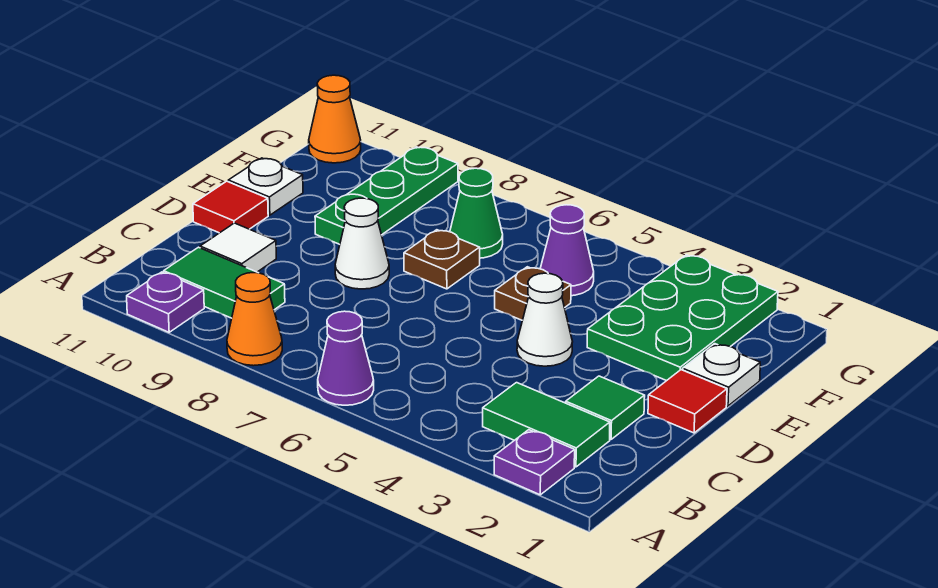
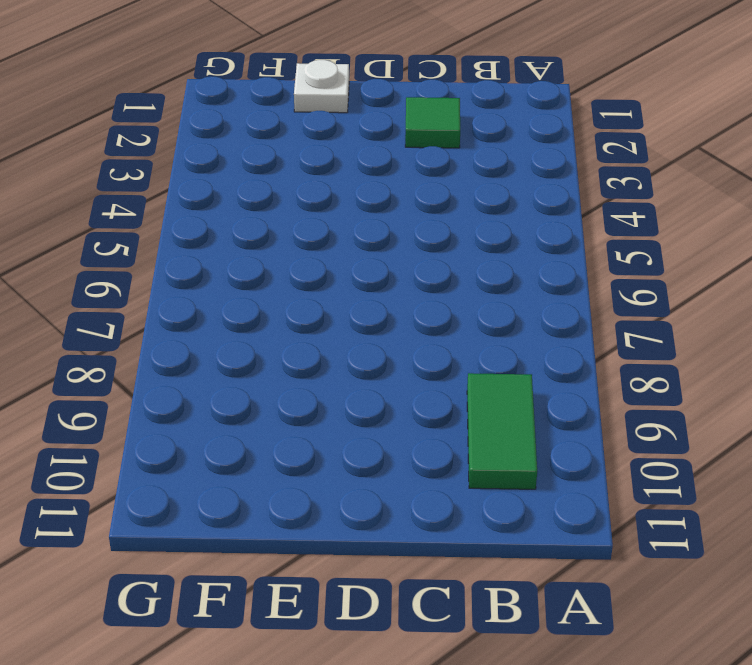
none -> purple plate A2 level 1
none -> purple cone A6 level 1
none -> orange cone A8 level 1

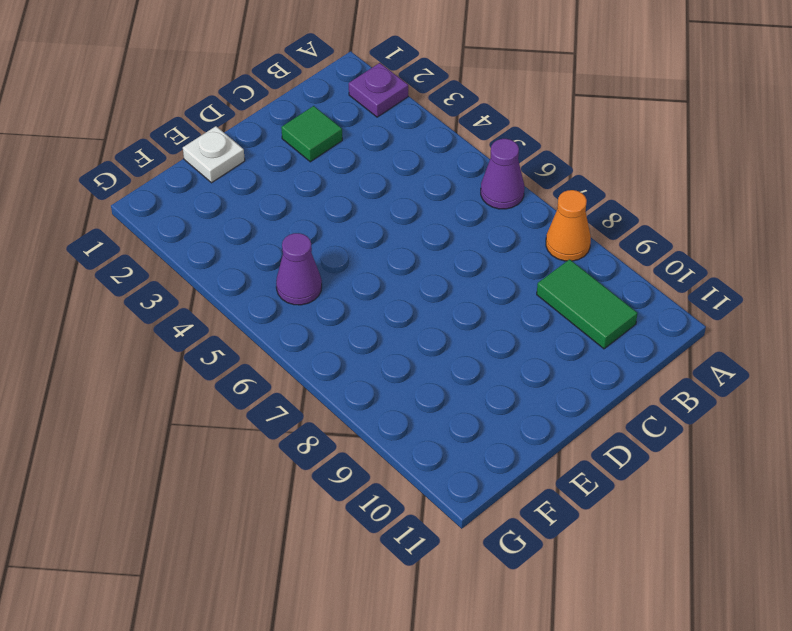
none -> purple plate A10 level 1
none -> green tile B2:B3 level 1
none -> white tile C10 level 1

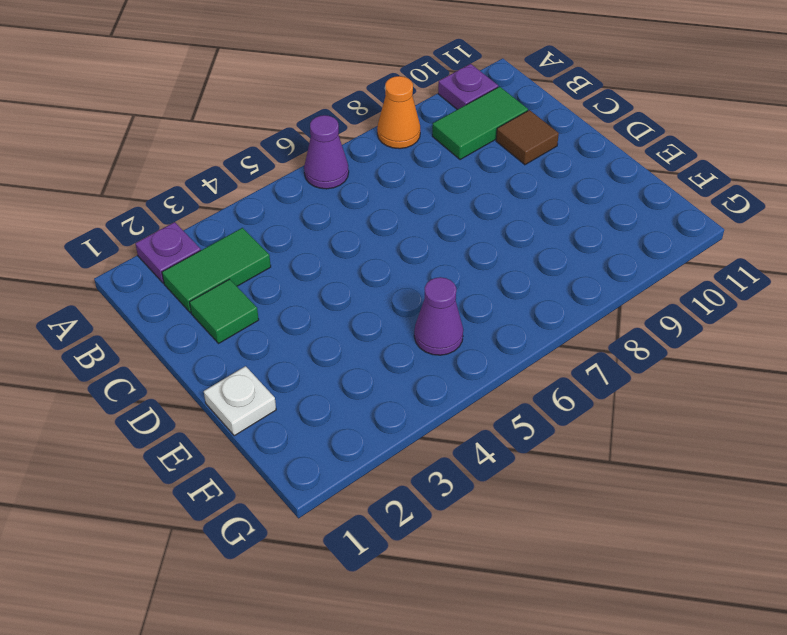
brown tile C10 level 1 -> white tile C10 level 1
none -> red tile D1 level 1
none -> white cone D4 level 1
none -> white cone D8 level 1

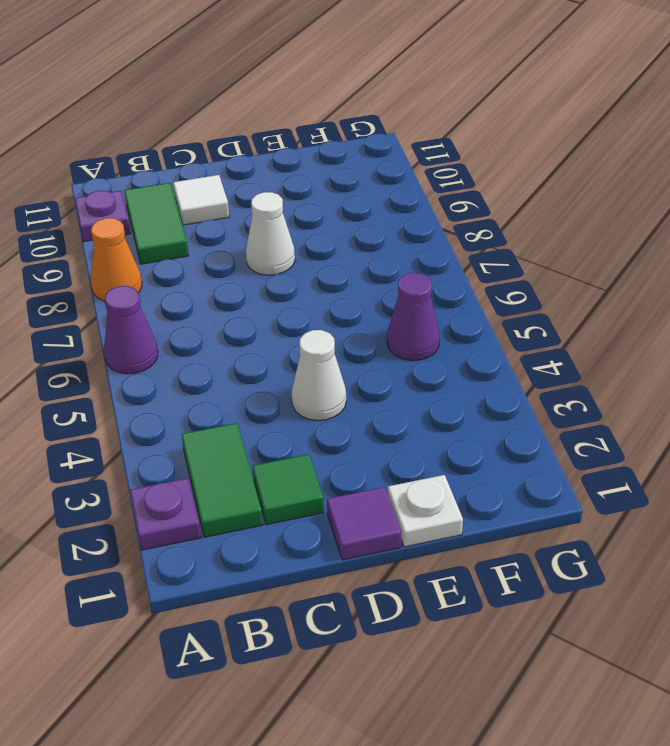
purple tile D1 level 1 -> red tile D1 level 1
none -> red tile D11 level 1
none -> green plate E2:G3 level 1
none -> brown plate E5 level 1

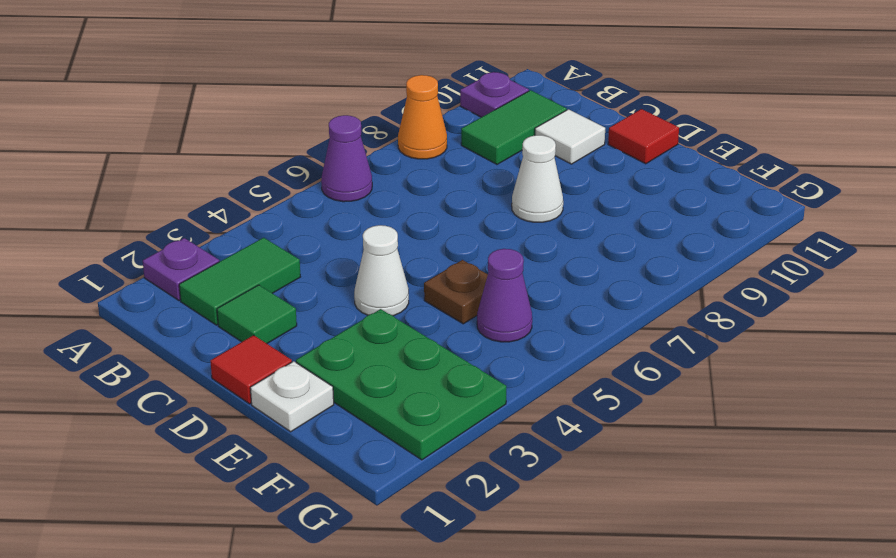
none -> brown plate E7 level 1
none -> green plate E9:G9 level 1
none -> white plate E11 level 1

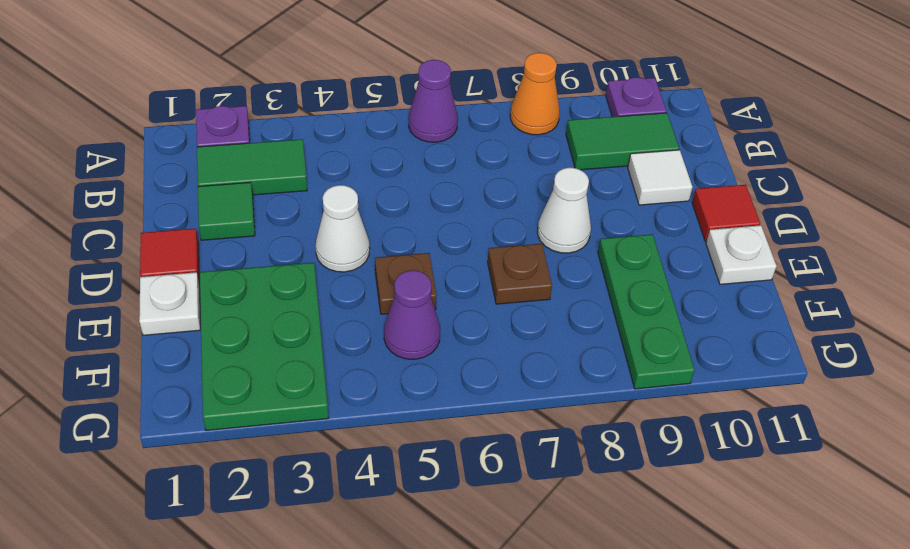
none -> green cone F7 level 1
none -> orange cone G11 level 1

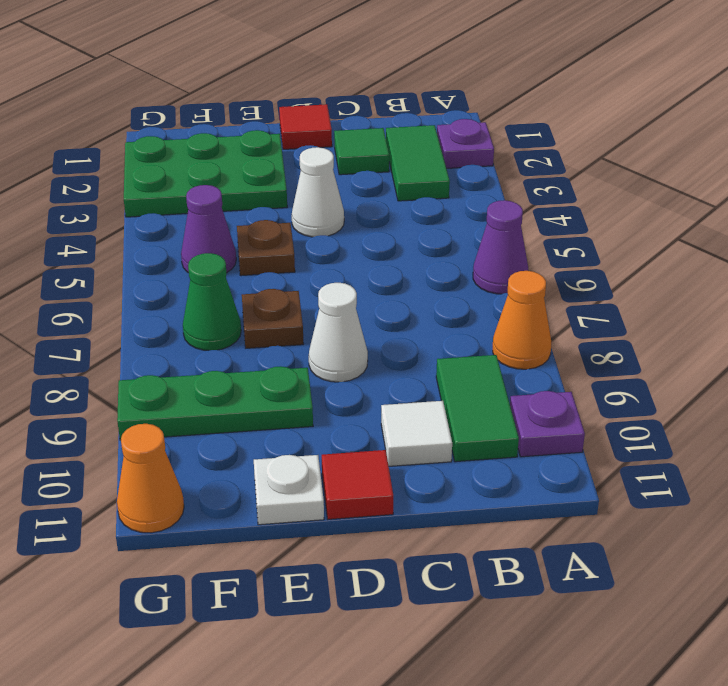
none -> white plate E1 level 1

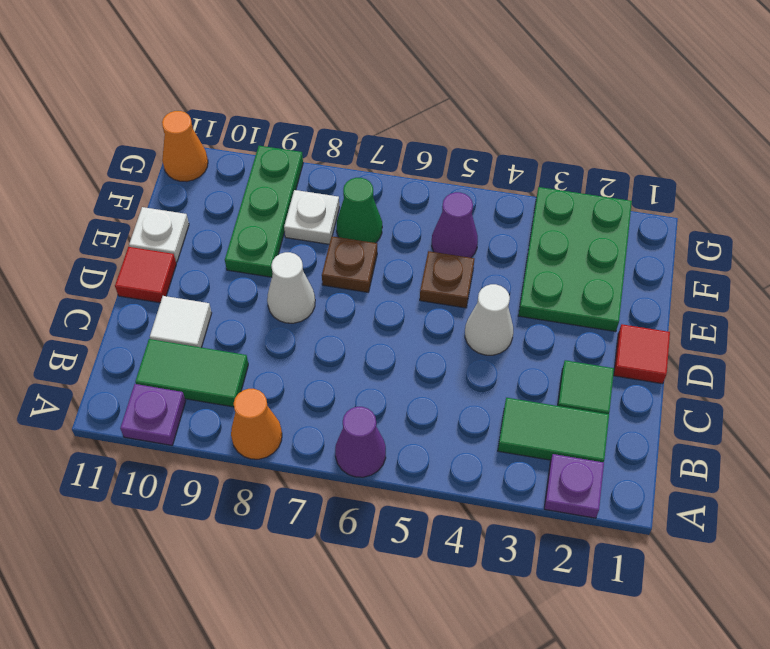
white plate F8 level 1 -> white plate E1 level 1

